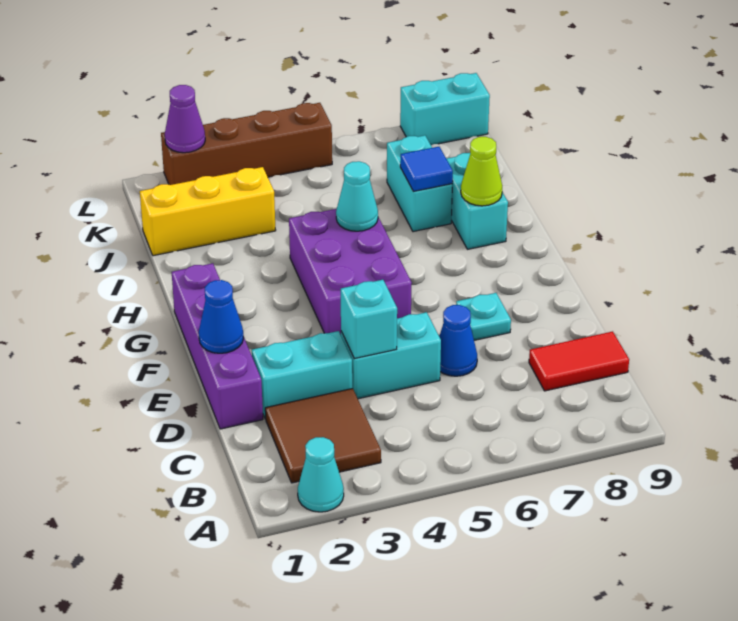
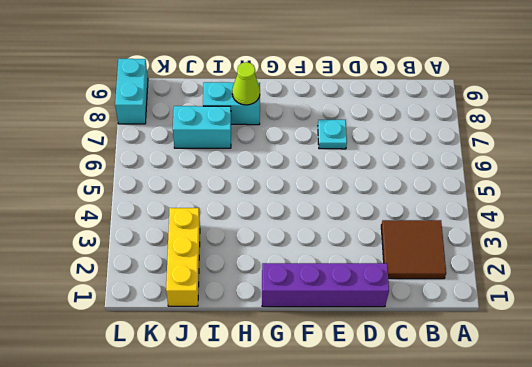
none -> cyan cone A2 level 1
none -> red tile C8:C9 level 1
none -> cyan brick D2:D3 level 1

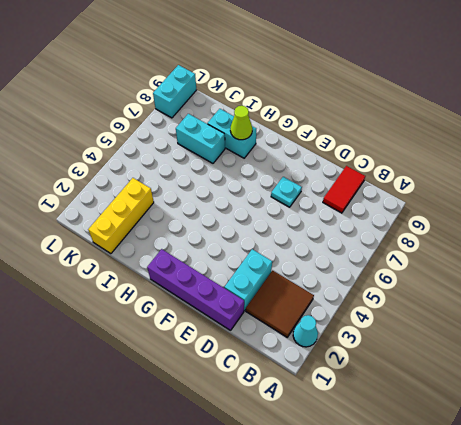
none -> cyan brick D4:D5 level 1
none -> blue cone D6 level 1
none -> purple brick F4:H5 level 1

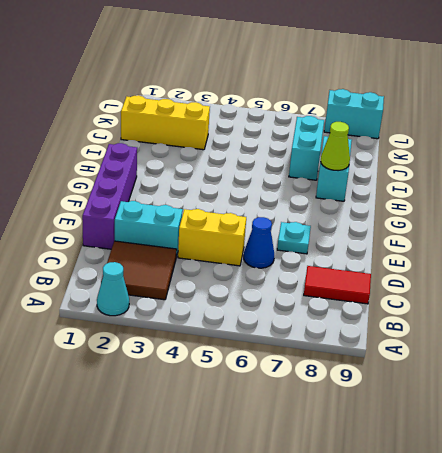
yellow brick D4:D5 level 1 -> cyan brick D4:D5 level 1
none -> purple brick F4:H5 level 1
none -> brown brick L2:L5 level 1
none -> cyan brick D4 level 2

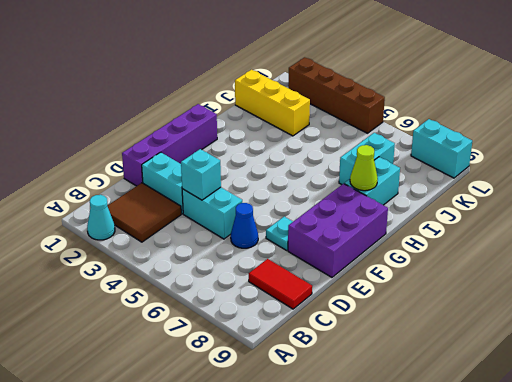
purple brick E8:G9 level 1 -> purple brick F4:H5 level 1
none -> blue cone E1 level 2
none -> cyan cone H5 level 2
none -> blue tile I7 level 2

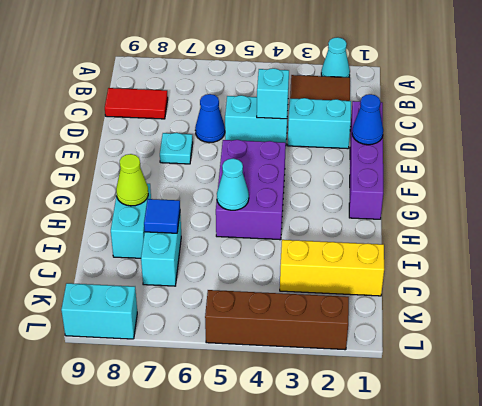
none -> purple cone L2 level 2

